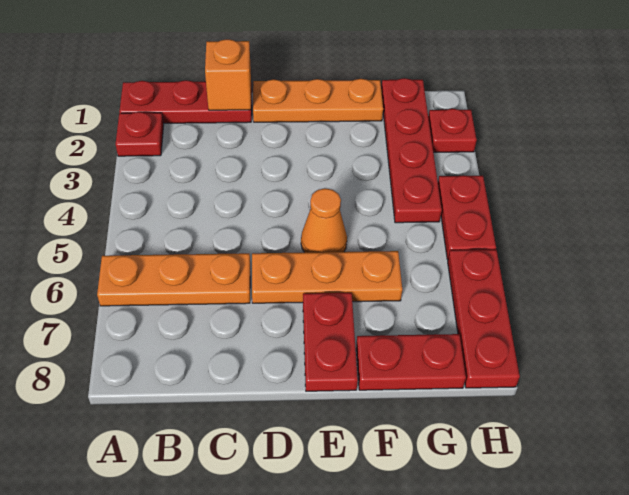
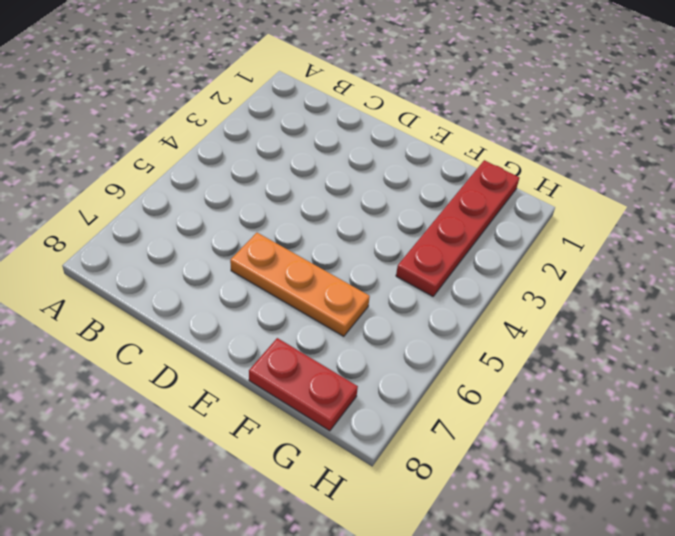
none -> red plate A1:C1 level 1
none -> red plate A2 level 1
none -> orange plate A6:C6 level 1

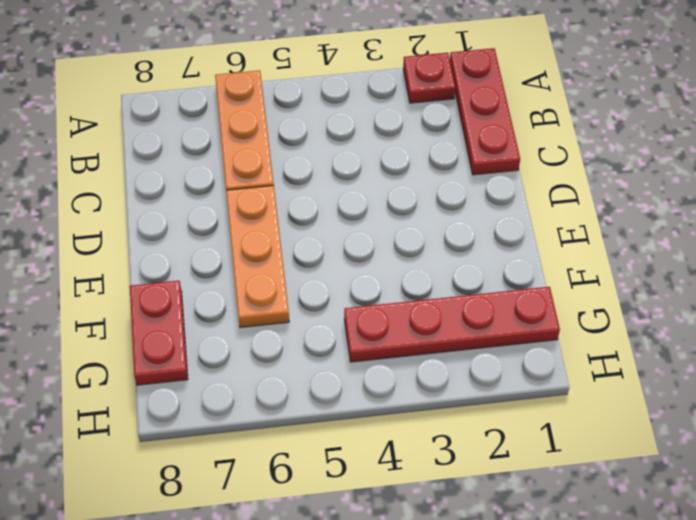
none -> orange plate D1:F1 level 1
none -> orange cone E5 level 1
none -> red plate E7:E8 level 1

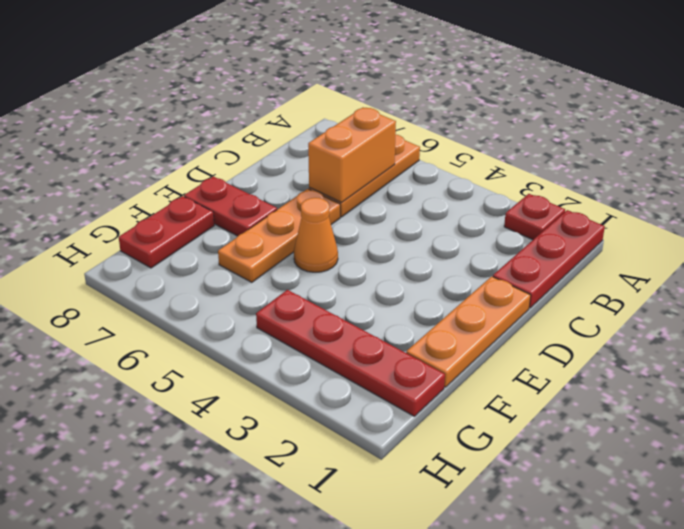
orange brick B6:C6 level 2 -> none
none -> red plate H2 level 1
none -> red plate H4:H5 level 1
none -> red plate H6:H8 level 1

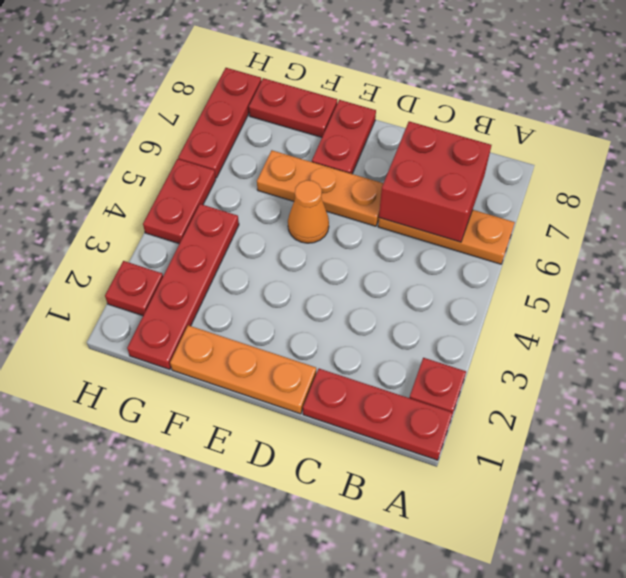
red brick B6:C7 level 2 -> none
none -> orange brick C1 level 2

